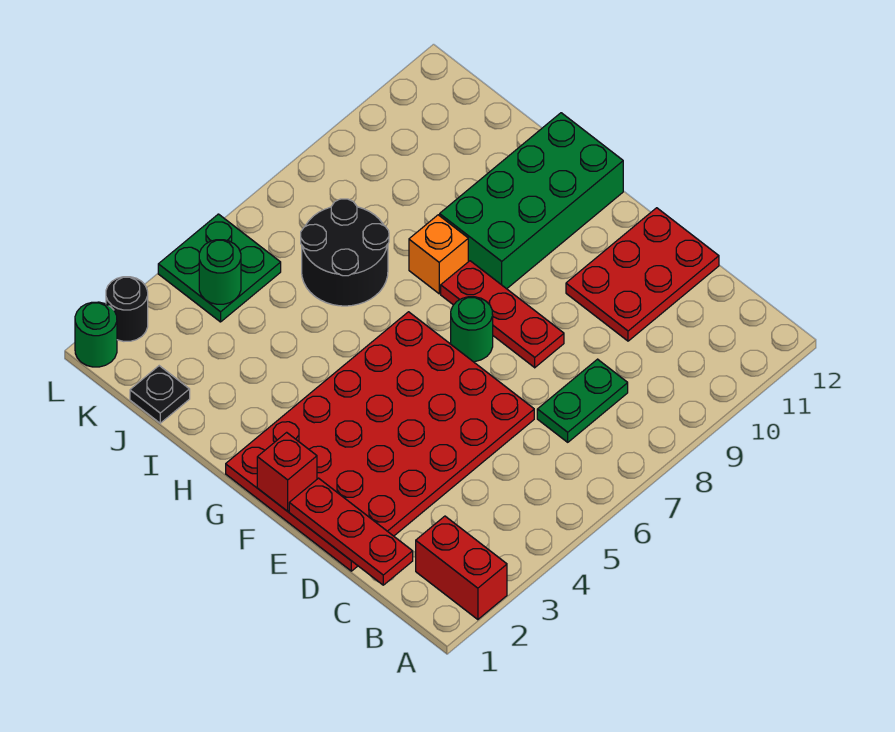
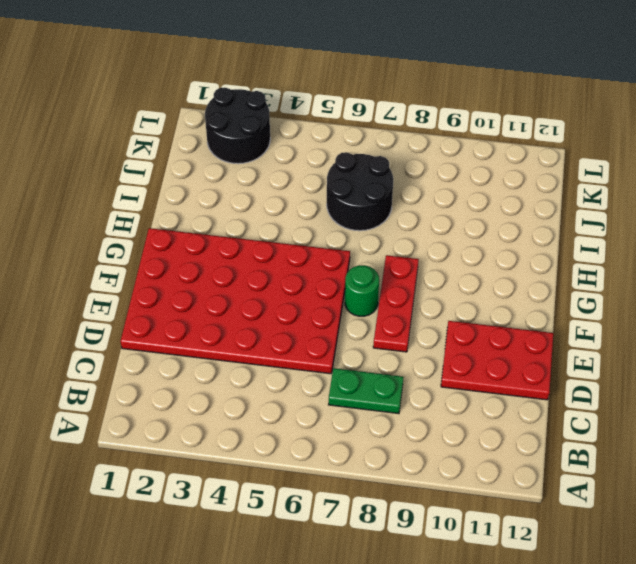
black round brick K2:L3 level 1 -> black round brick L2 level 1
none -> red brick A2:B2 level 1
none -> green brick G9:H12 level 1
none -> orange brick H8 level 1

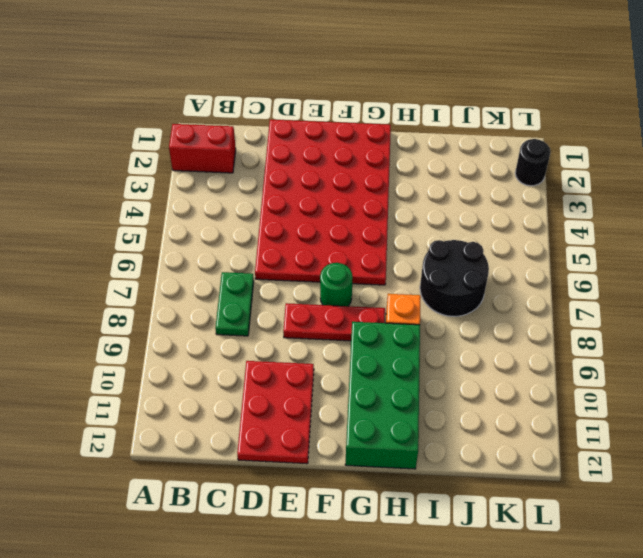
none -> black plate J1 level 1
none -> green plate K4:L5 level 1
none -> green round brick L1 level 1

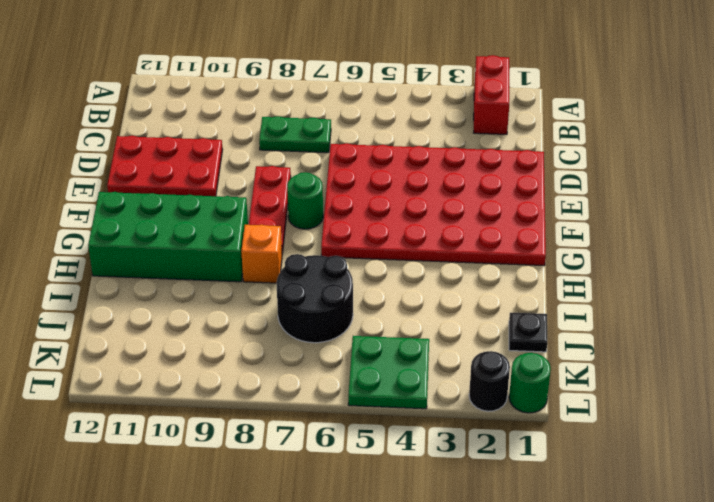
none -> red plate C1:E1 level 2
none -> red brick F1 level 2
none -> green round brick K4 level 2

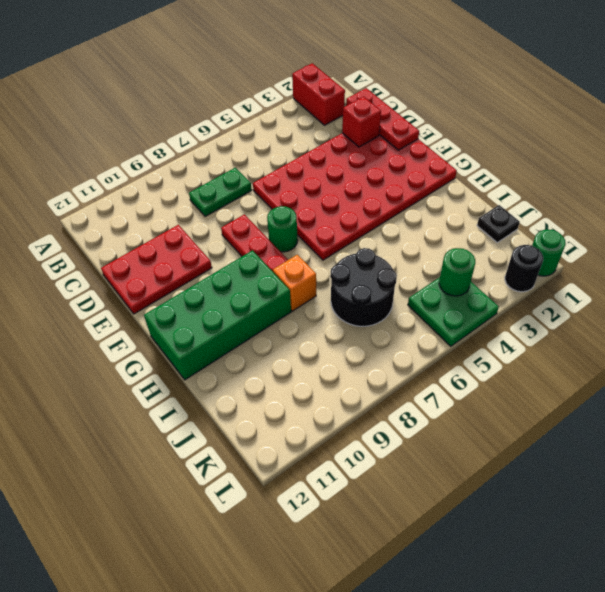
red brick D2 level 2 -> red brick F1 level 2

